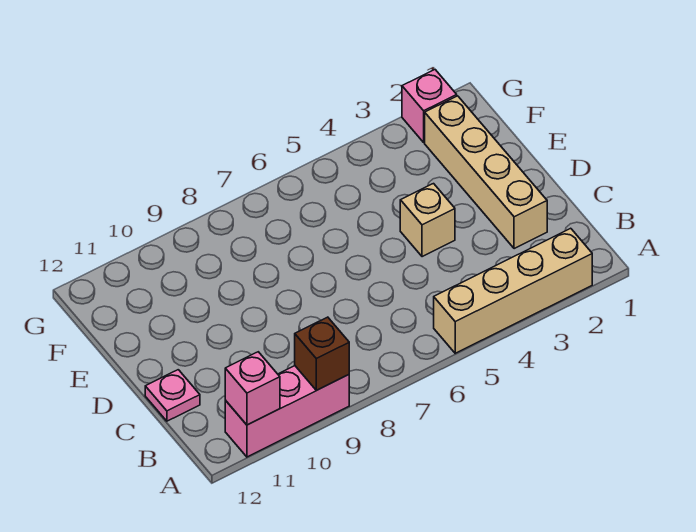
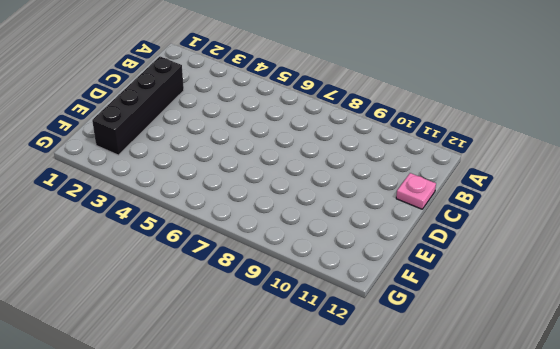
black brick C2:F2 level 1 -> tan brick C2:F2 level 1
none -> tan brick A2:A5 level 1
none -> pink brick A9:A11 level 1

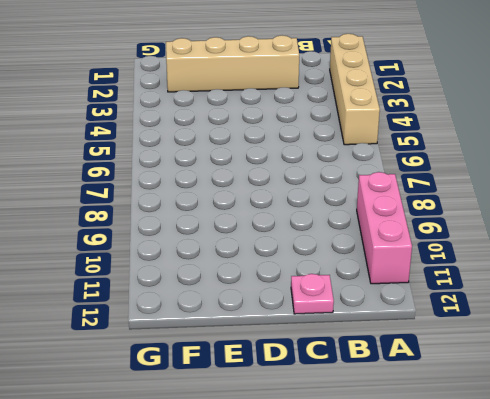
none -> tan brick D4 level 1
none -> pink brick G2 level 1

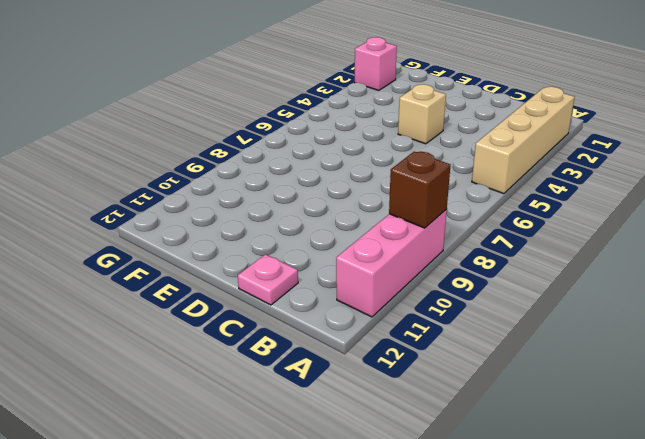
none -> tan brick C2:F2 level 1
none -> pink brick A11 level 2

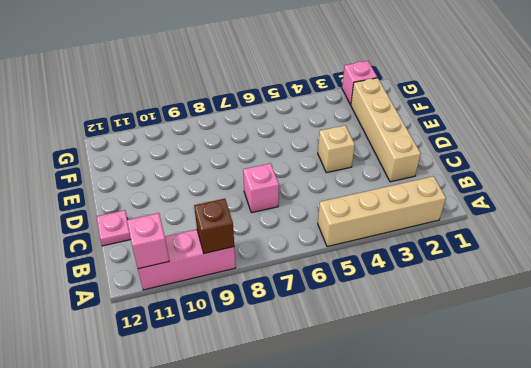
pink brick C7 level 1 -> none

